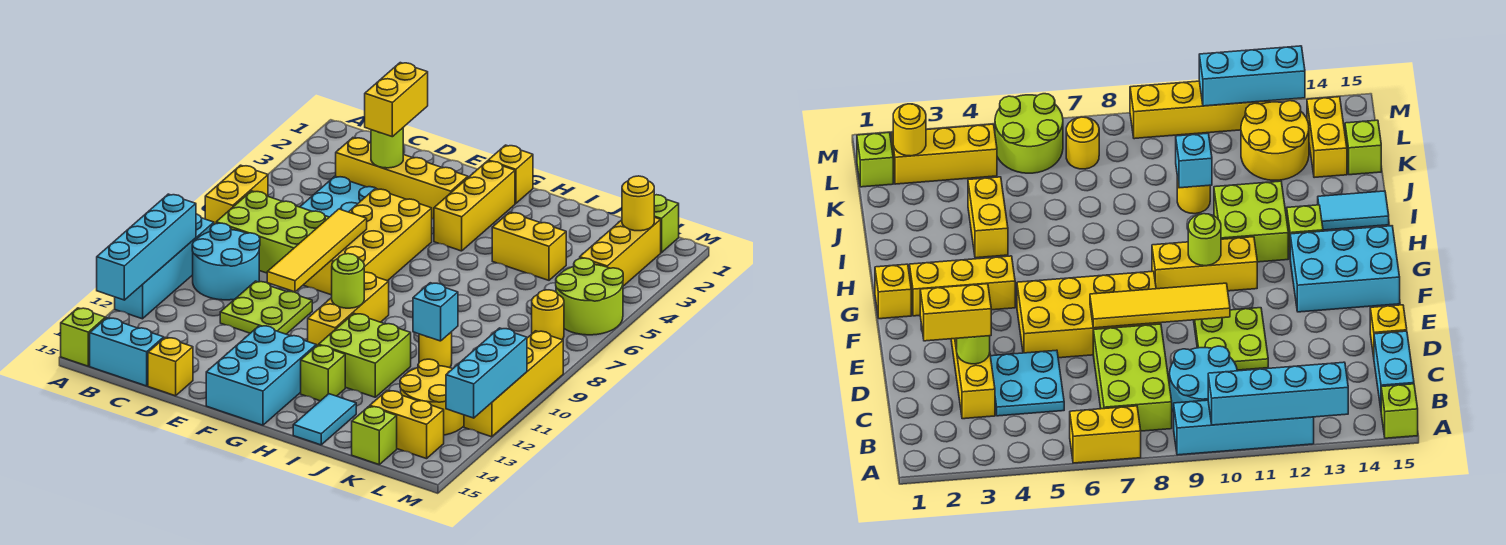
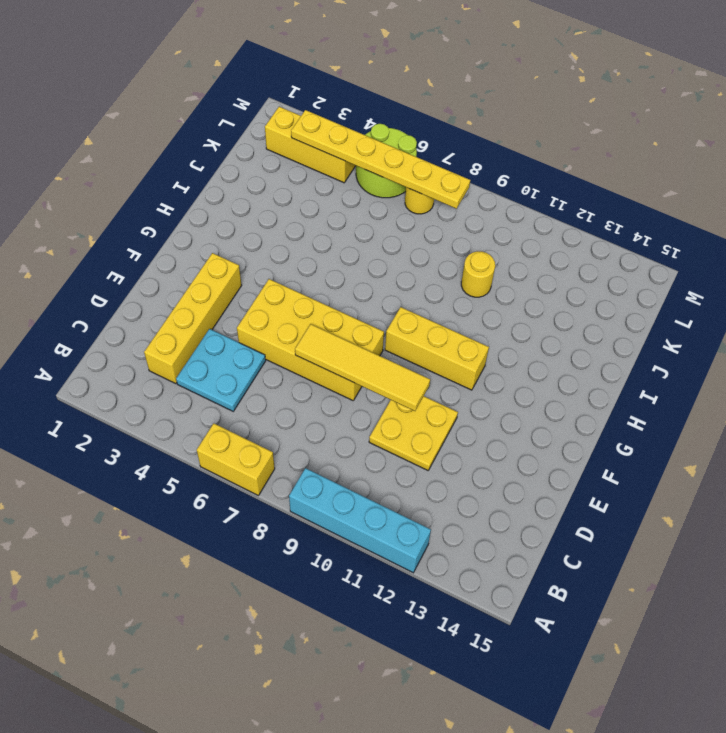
yellow plate D10:E11 level 1 -> lime plate D10:E11 level 1
yellow plate L3:L8 level 2 -> none
none -> lime brick A15 level 1
none -> lime brick B7:D8 level 1
none -> cyan round brick B9:C10 level 1
none -> cyan brick B15:C15 level 1

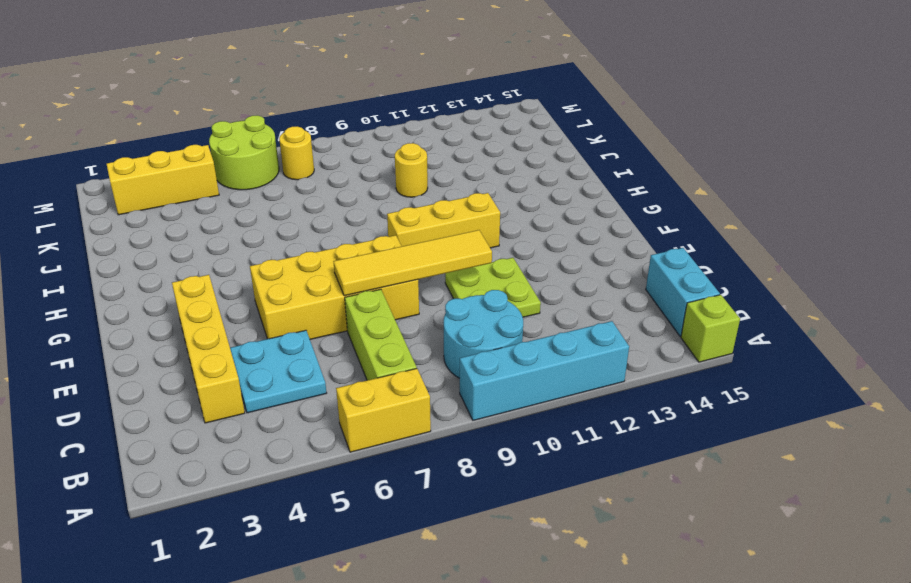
lime brick B7:D7 level 1 -> lime brick B7:D8 level 1
none -> yellow brick D15 level 1
none -> cyan brick F13:G15 level 1
none -> yellow brick G1 level 1
none -> yellow brick G2:G4 level 1

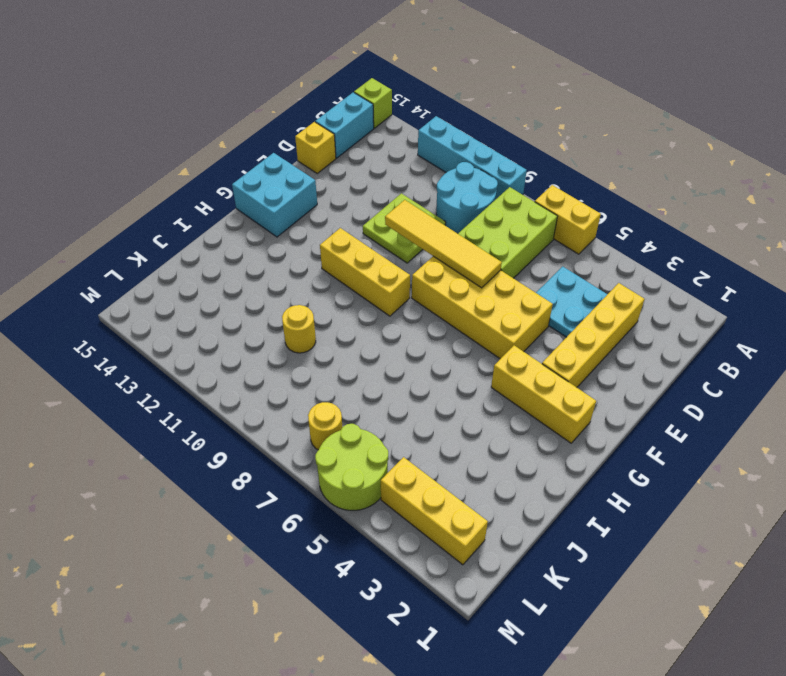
cyan brick F14:G15 level 1 -> cyan brick F13:G15 level 1
none -> yellow brick G1 level 1
none -> lime brick H11:I12 level 1
none -> lime brick H13 level 1
none -> yellow brick I4:J4 level 1

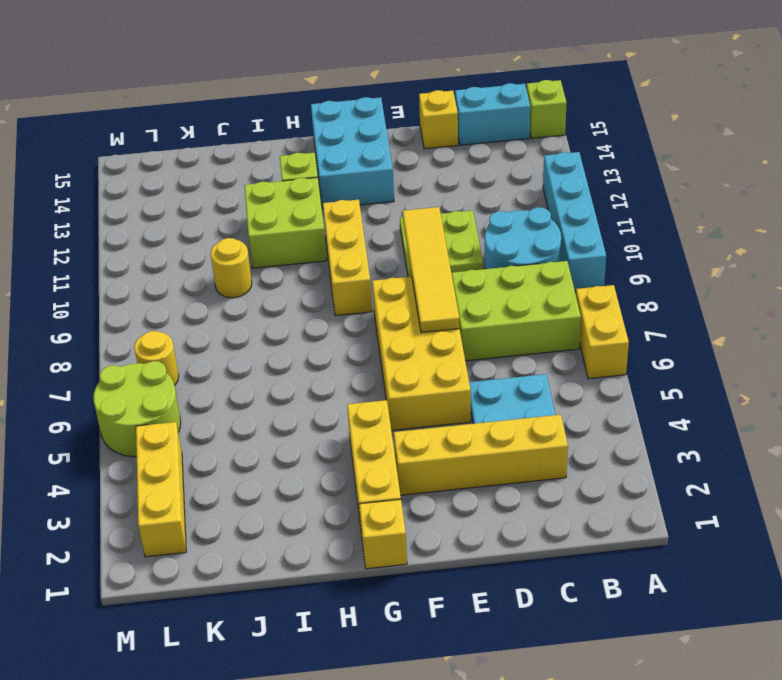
none -> yellow brick I4:J4 level 1
none -> cyan tile I14:I15 level 1
none -> yellow round brick K12:L13 level 1
none -> yellow brick K14:L14 level 1

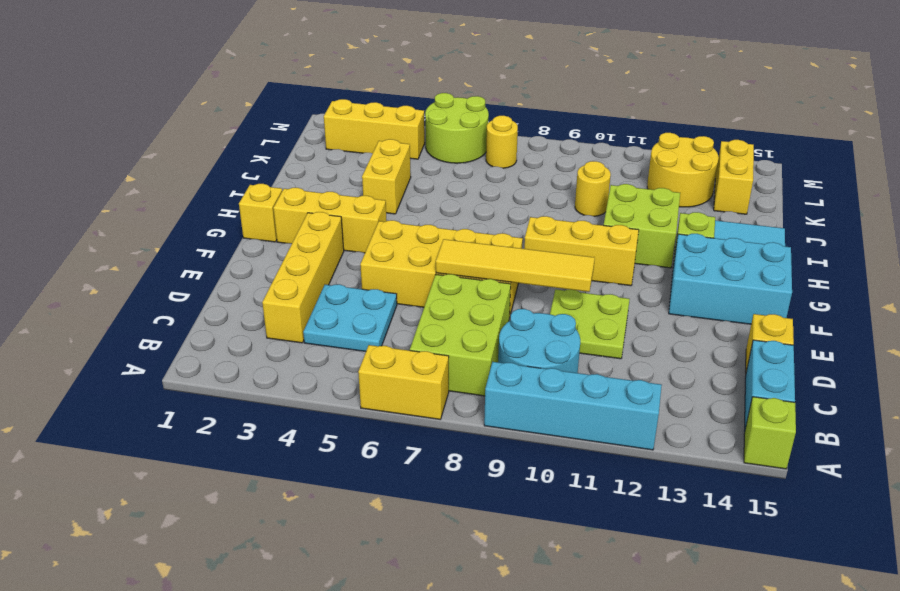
none -> lime brick K15 level 1
none -> lime brick L1 level 1
none -> yellow brick M9:M12 level 1
none -> cyan brick A10:A13 level 2

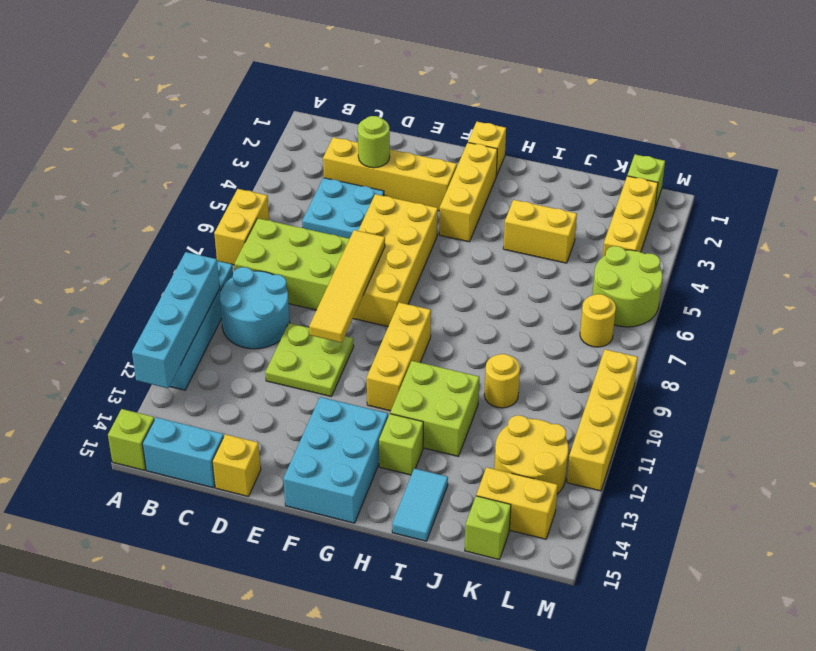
none -> lime round brick G10 level 2
none -> cyan brick J10 level 2
none -> yellow round brick L2 level 2
none -> cyan brick M11:M13 level 2

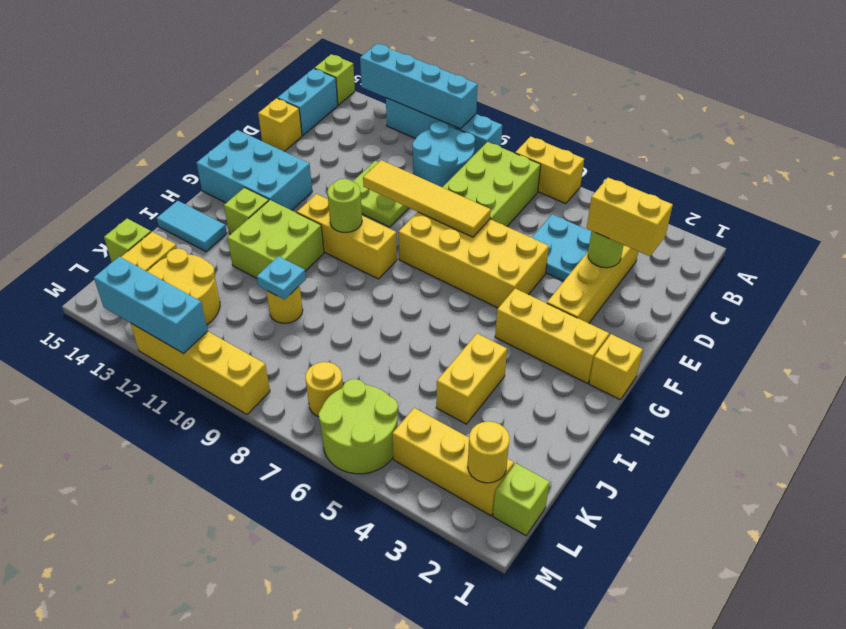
cyan plate J10 level 2 -> cyan brick J10 level 2

